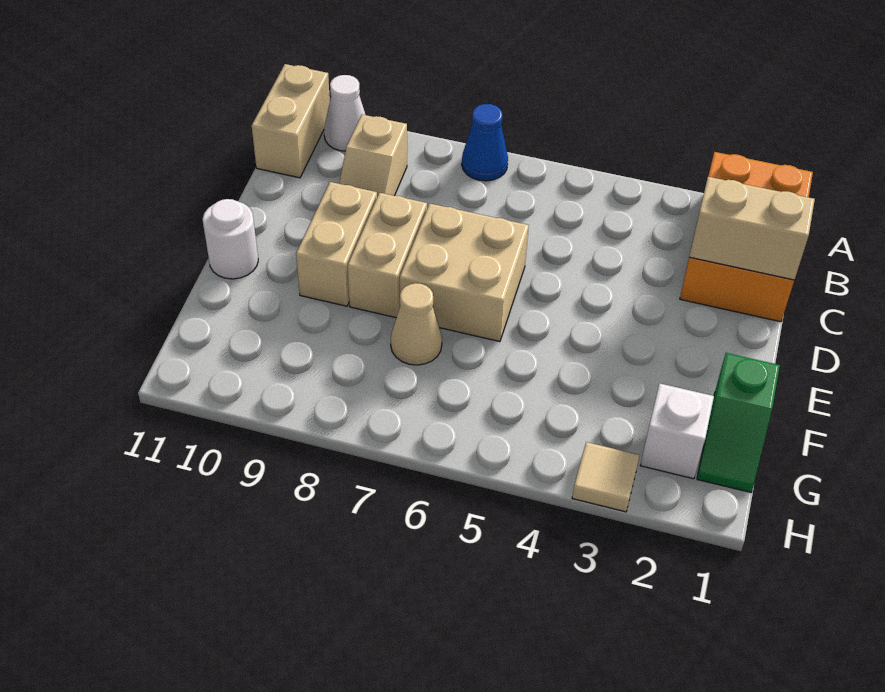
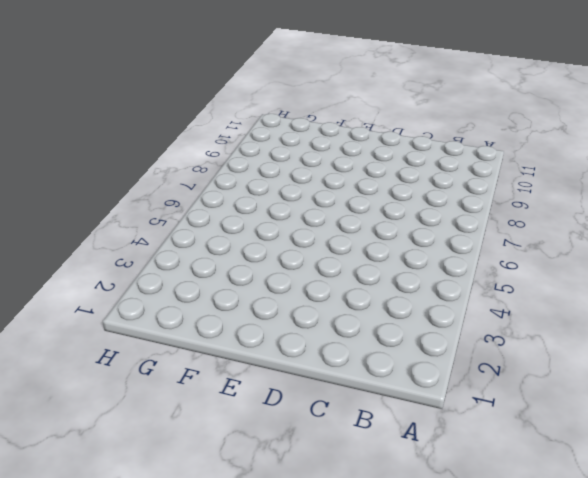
none -> orange brick A1:C2 level 1
none -> blue cone A7 level 1
none -> white cone A10 level 1

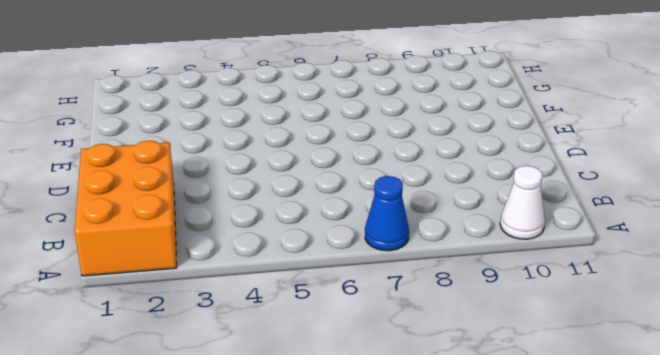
none -> tan brick A11:B11 level 1
none -> tan slope B9:C9 level 1 top B
none -> tan brick D6:E7 level 1

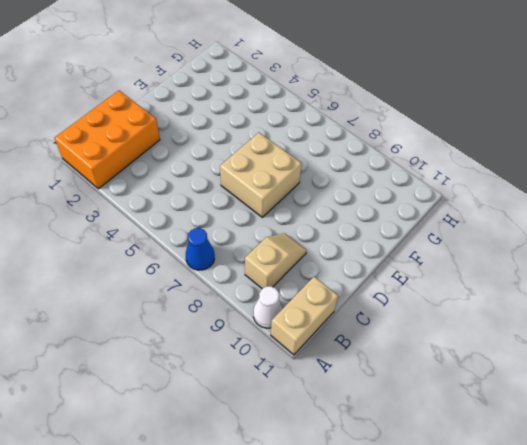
none -> tan brick D8:E8 level 1
none -> tan brick D9:E9 level 1
none -> white round brick E11 level 1

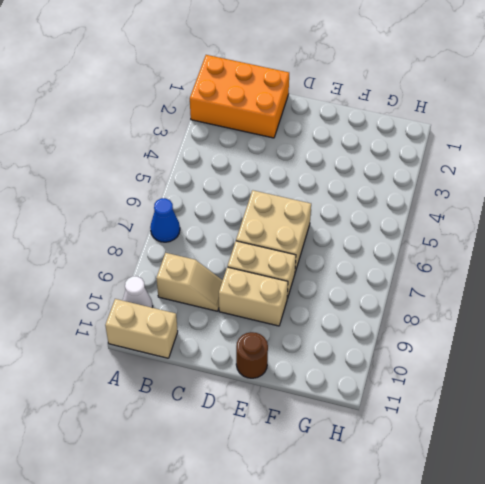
brown round brick E11 level 1 -> white round brick E11 level 1
none -> green slope F1:G1 level 1 top F
none -> tan cone F7 level 1
none -> white brick G2 level 1

